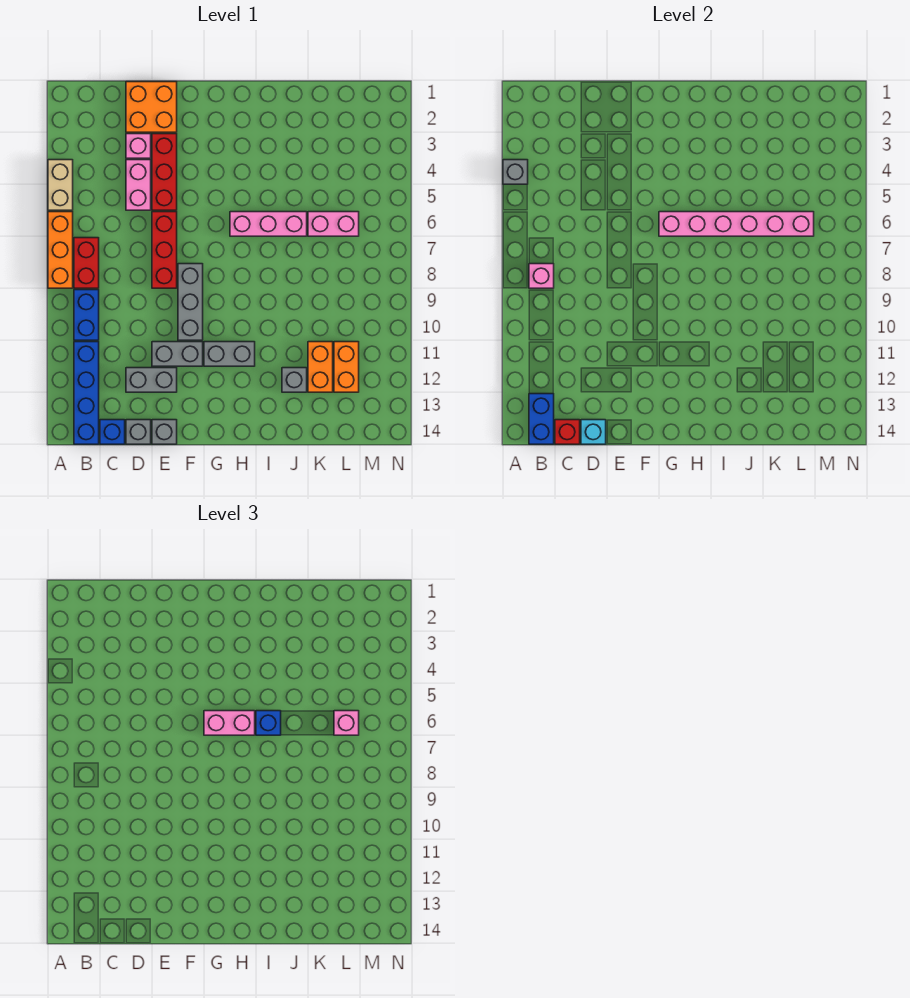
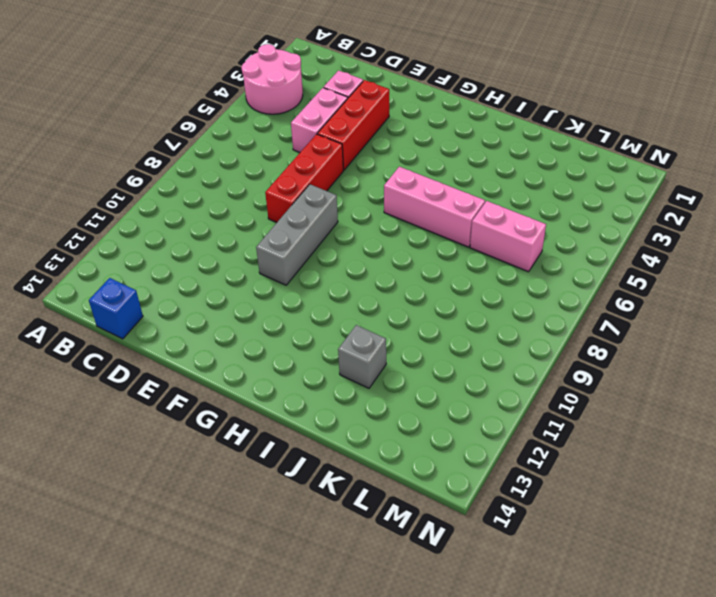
pink round brick A3:B4 level 1 -> tan brick A4:A5 level 1
none -> orange brick A6:A8 level 1
none -> red brick B7:B8 level 1
none -> blue brick B9:B10 level 1
none -> blue brick B11:B14 level 1

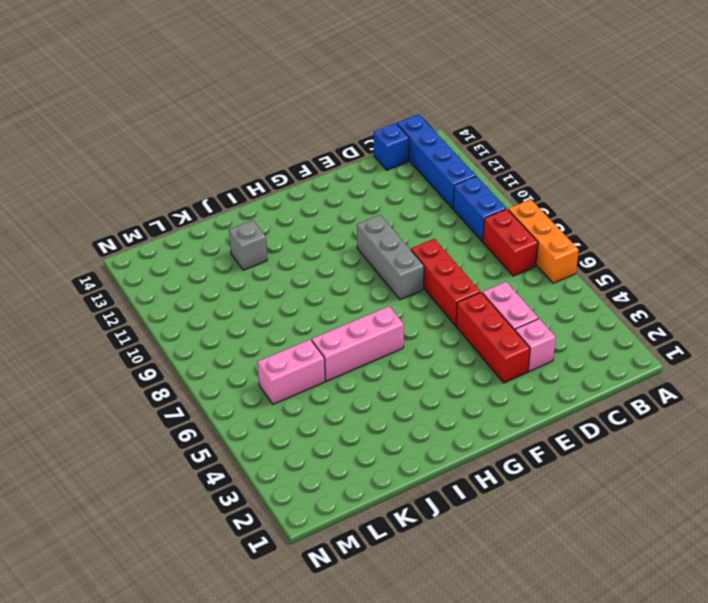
none -> tan brick A4:A5 level 1
none -> orange brick D1:E2 level 1
none -> grey brick D12:E12 level 1
none -> grey brick D14 level 1

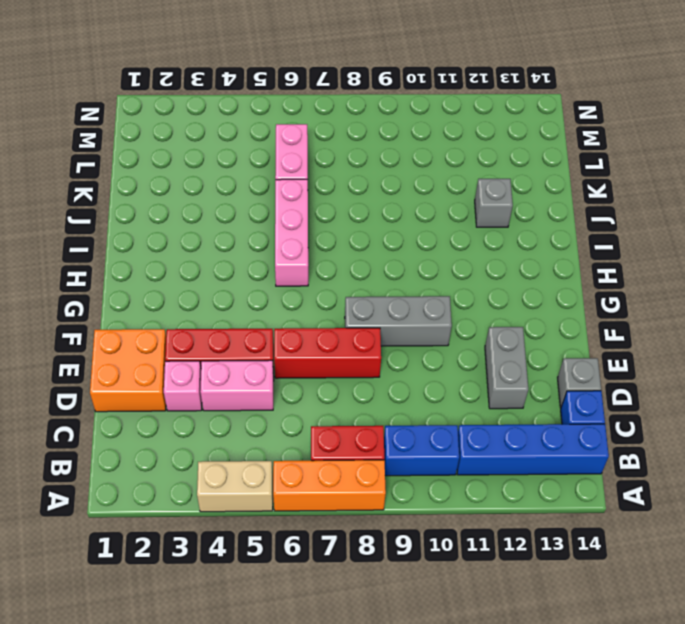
none -> grey brick E11:F11 level 1
none -> grey brick E14 level 1
none -> grey brick G11:H11 level 1
none -> orange brick K11:K12 level 1

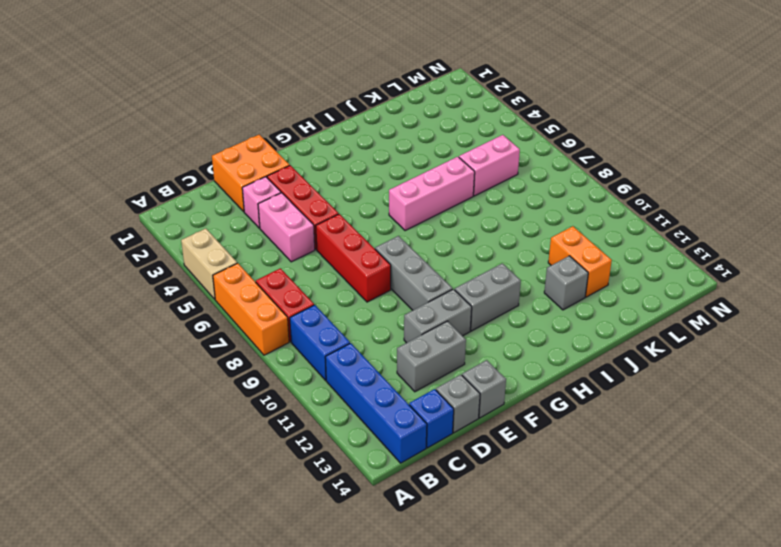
none -> orange brick L11:L12 level 1
none -> grey brick A4 level 2
none -> pink brick B8 level 2
none -> blue brick B13:B14 level 2

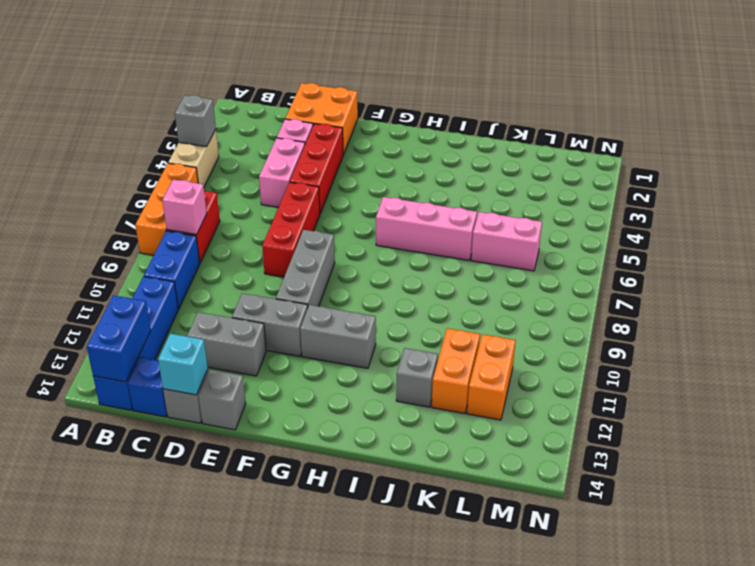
none -> red brick C14 level 2
none -> pink brick G6:L6 level 2
none -> pink brick G6:H6 level 3
none -> blue brick I6 level 3

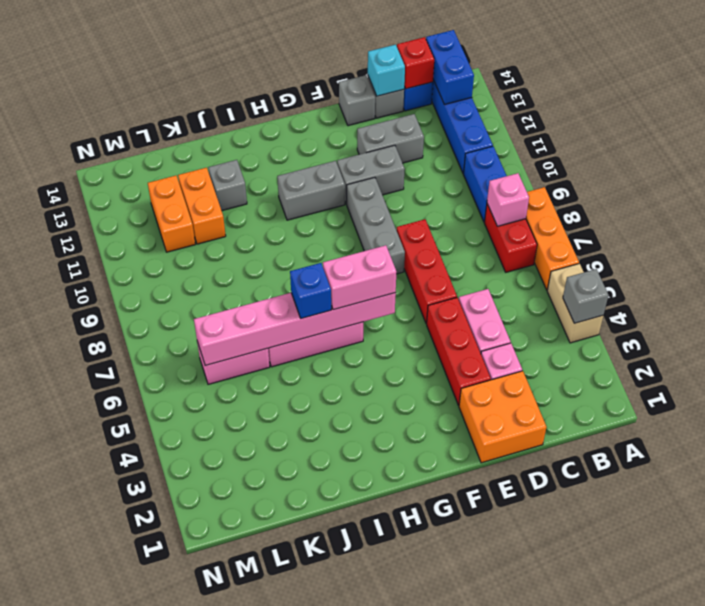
none -> pink brick L6 level 3

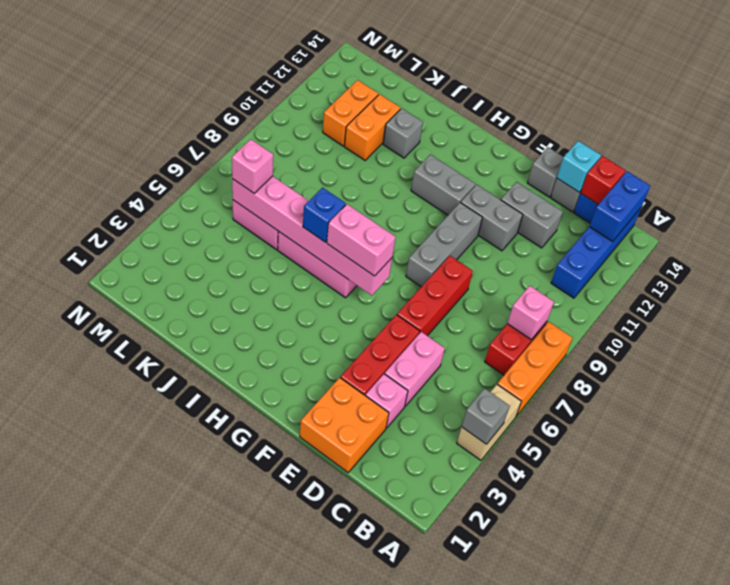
none -> blue brick B9:B10 level 1

